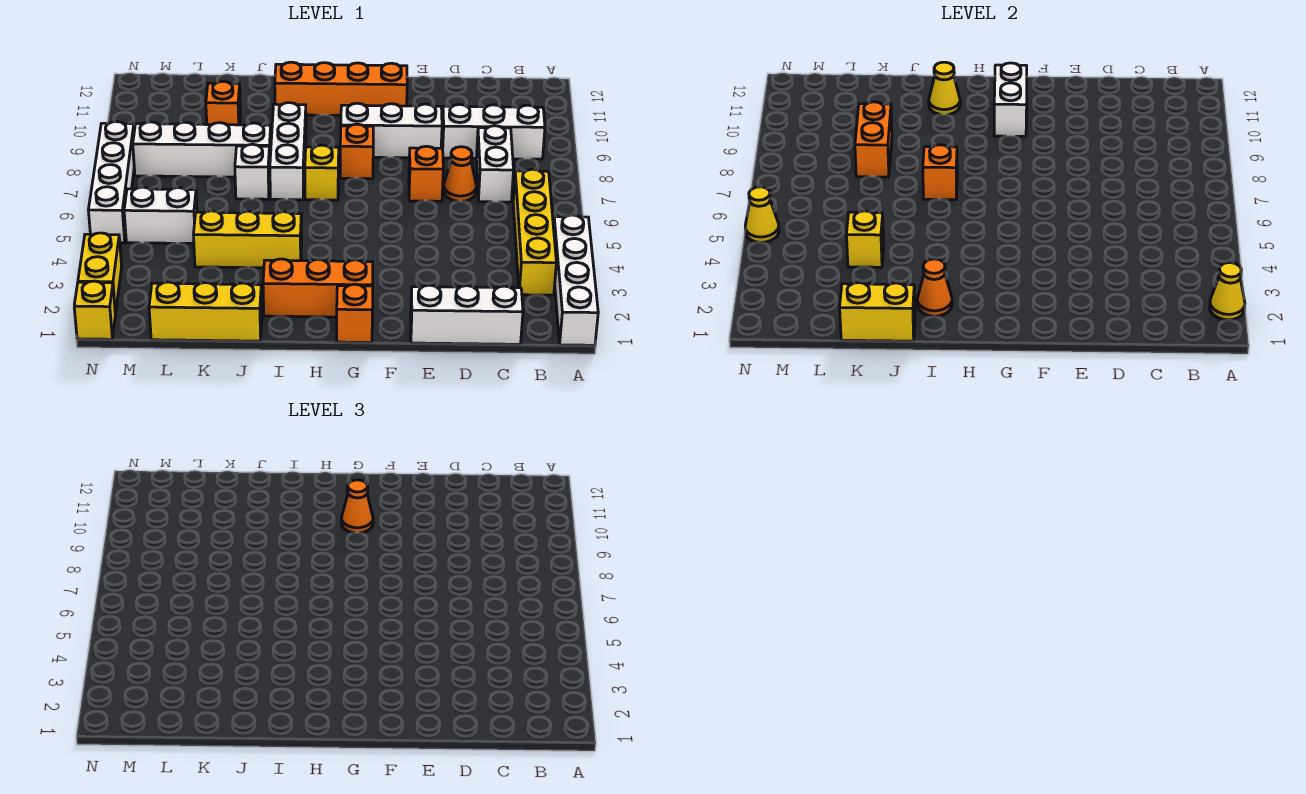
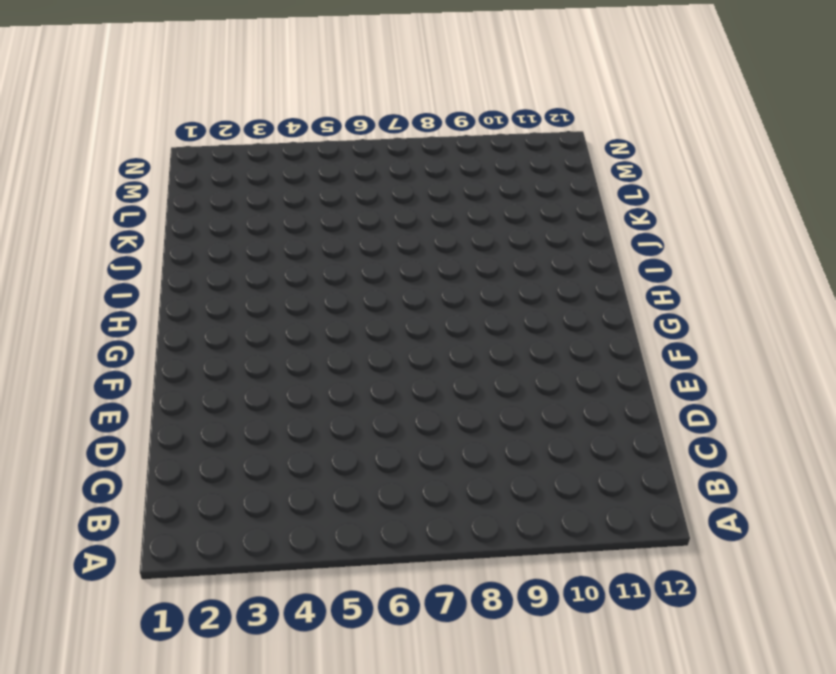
none -> white brick A1:A4 level 1
none -> yellow brick B3:B6 level 1
none -> white brick B9:D9 level 1
none -> white brick C1:E1 level 1

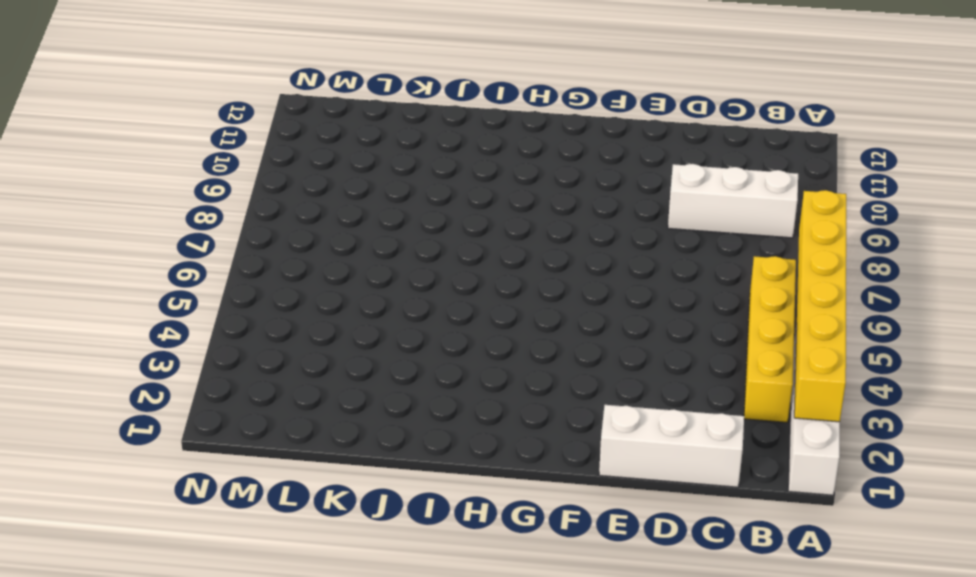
yellow brick A2:A7 level 2 -> yellow cone A2 level 2
none -> white brick C7:C8 level 1
none -> orange cone D7 level 1
none -> orange brick E7 level 1
none -> white brick E9:G9 level 1

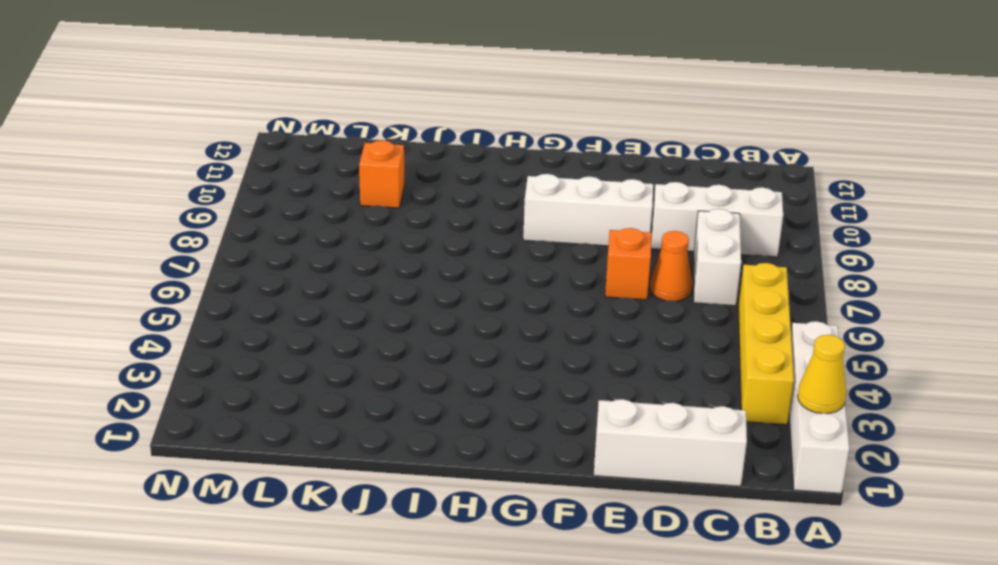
none -> orange brick F11:I11 level 1
none -> orange brick G1 level 1
none -> orange brick G2:I2 level 1
none -> orange brick G8 level 1

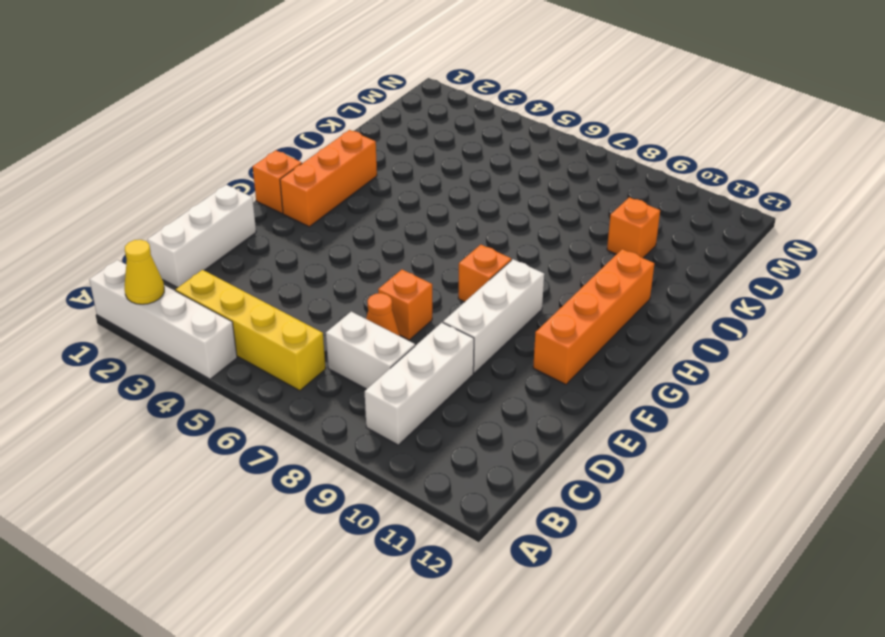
none -> yellow brick H7 level 1
none -> yellow brick I4:K4 level 1
none -> white brick I7:I9 level 1
none -> yellow brick J1:L1 level 1

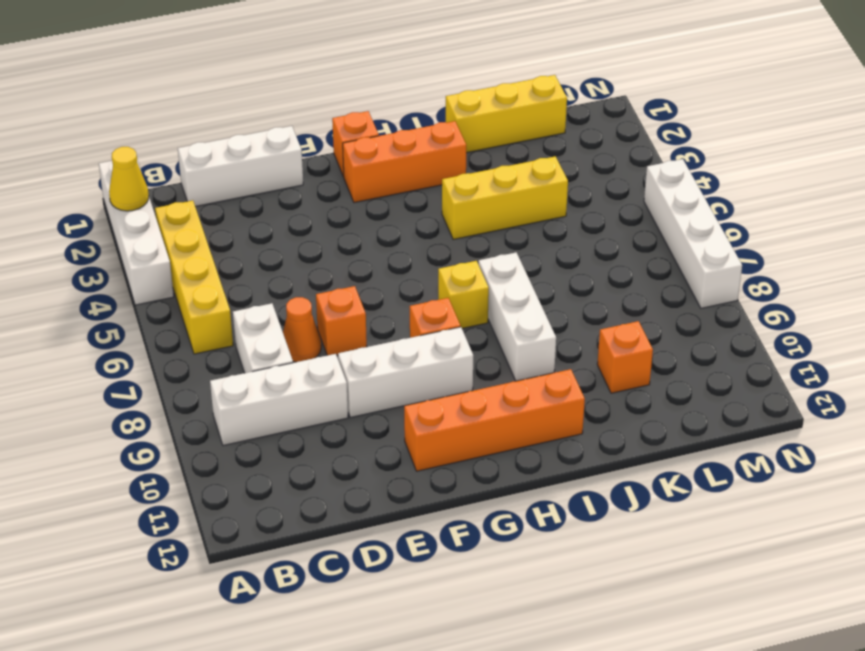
none -> white brick J7 level 1
none -> white brick J8:M8 level 1
none -> white brick L5:M5 level 1
none -> yellow brick N1 level 1

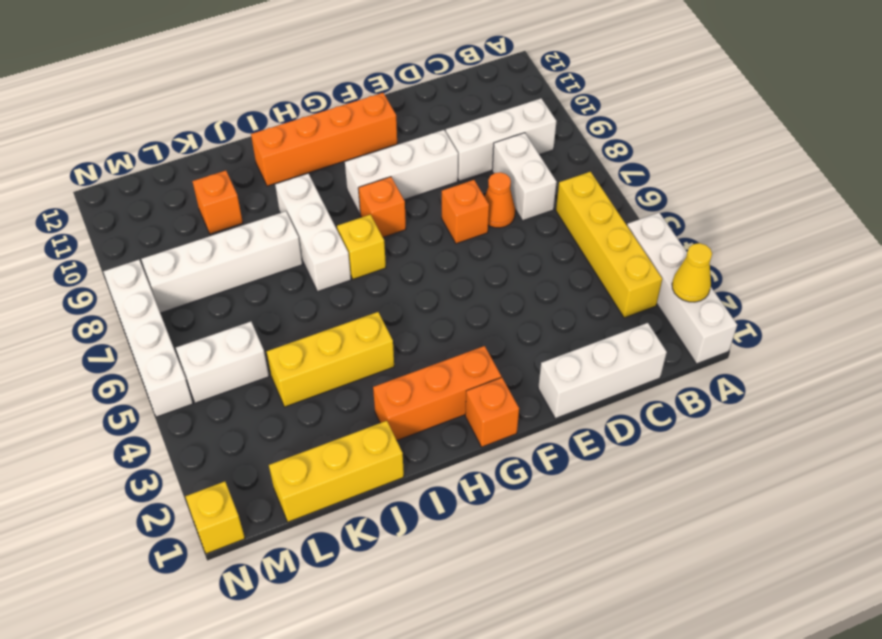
none -> white brick J7 level 1
none -> yellow brick N2:N3 level 1
none -> white brick G10:G11 level 2
none -> orange cone I2 level 2

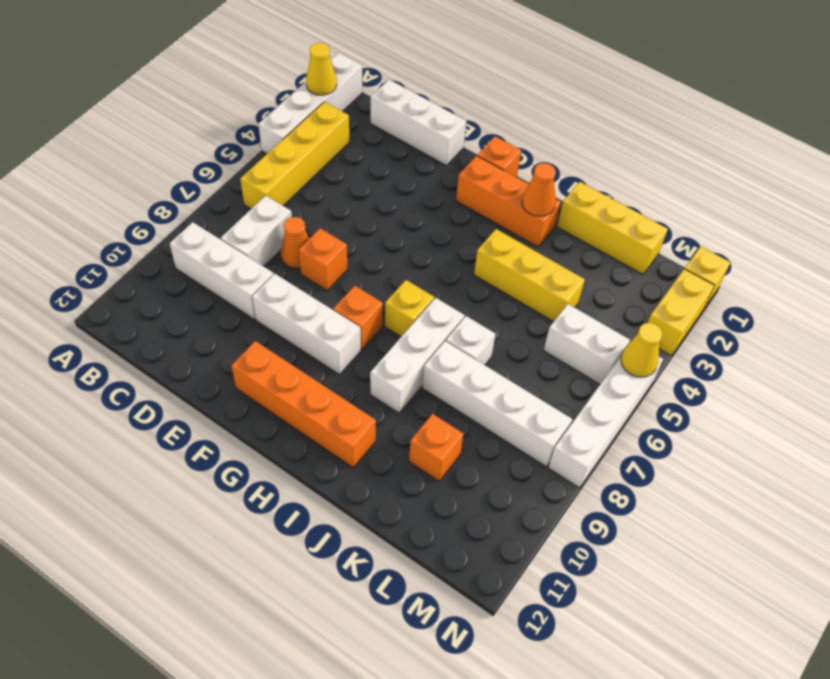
none -> white brick G10:G11 level 2
none -> orange brick I7 level 2
none -> yellow cone I11 level 2
none -> yellow brick J1:K1 level 2

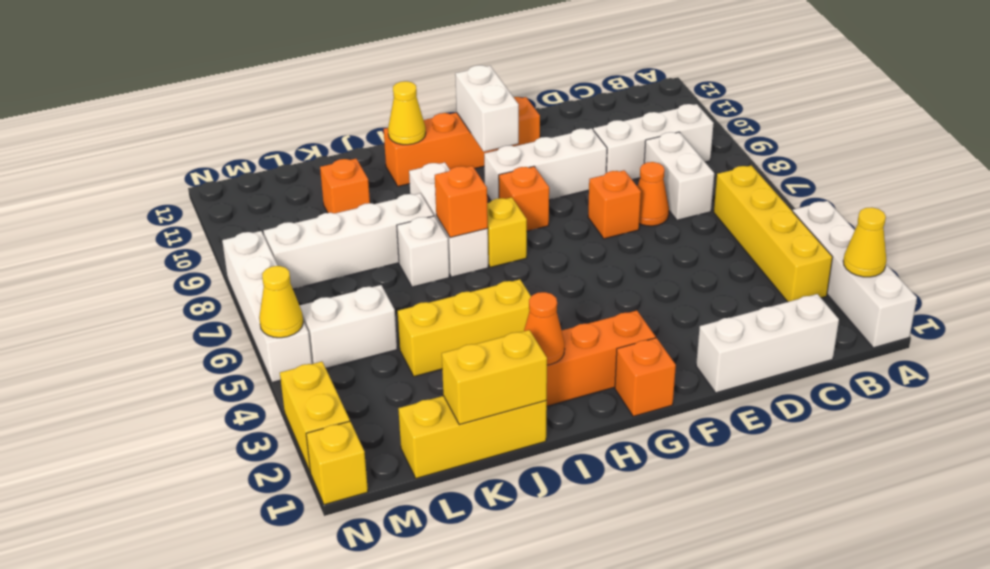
none -> yellow brick K4 level 2
none -> orange brick K8:K9 level 2
none -> orange cone G10 level 3

